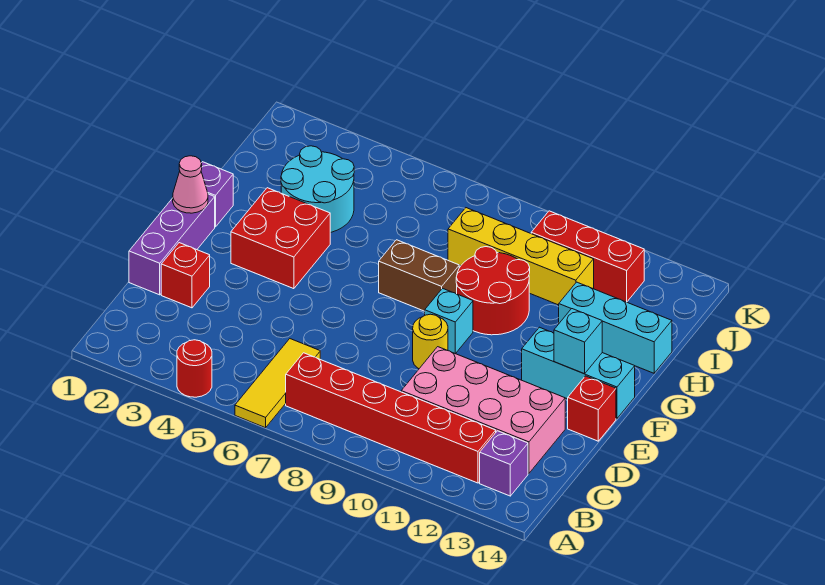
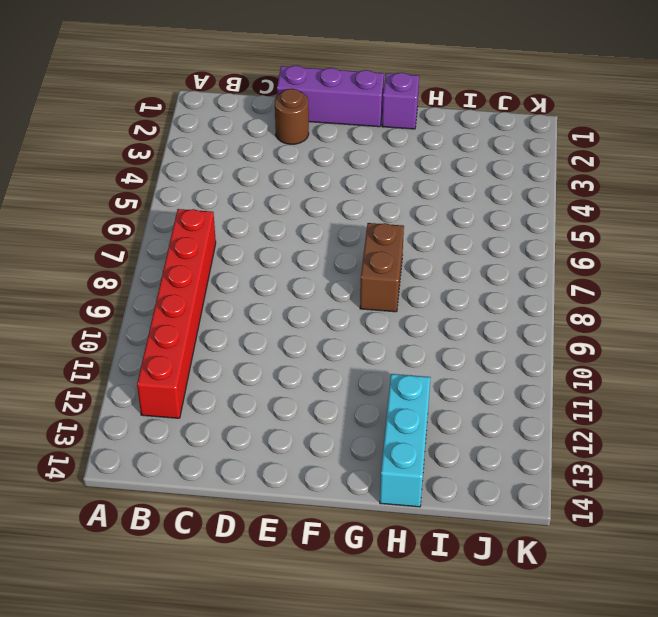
brown round brick D2 level 1 -> red brick D2 level 1
none -> red round brick A4 level 1
none -> yellow tile A6:C6 level 1
none -> purple brick B13 level 1

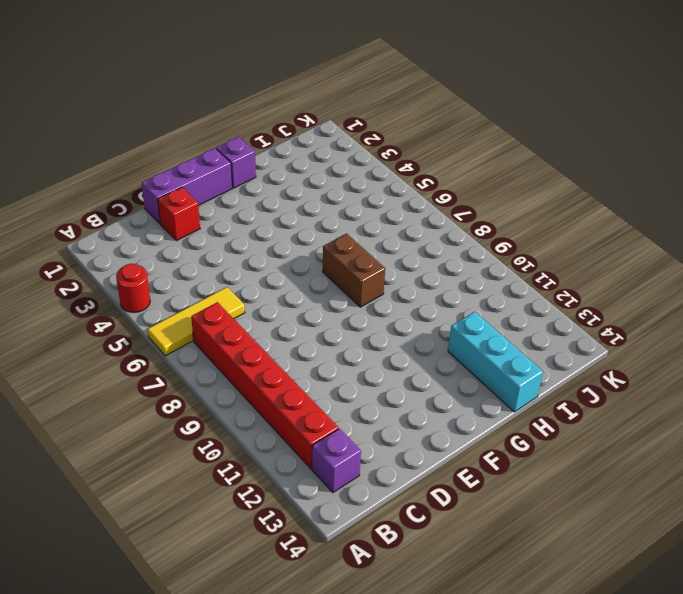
none -> pink brick C10:D13 level 1
none -> yellow round brick E9 level 1
none -> red brick E14 level 1

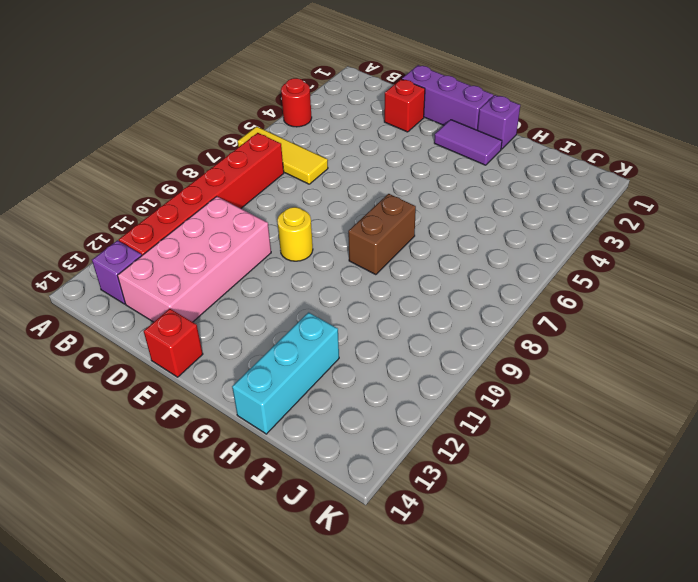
purple tile F2:G2 level 1 -> none
none -> red brick F3:G4 level 1
none -> cyan brick F9 level 1
none -> cyan brick F12:F14 level 1

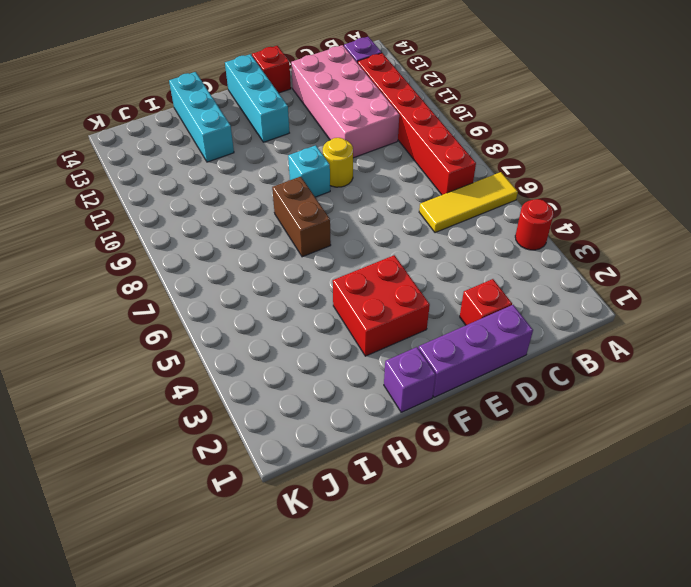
none -> red round brick G9:H10 level 1
none -> cyan round brick H3:I4 level 1
none -> yellow brick I8:I11 level 1

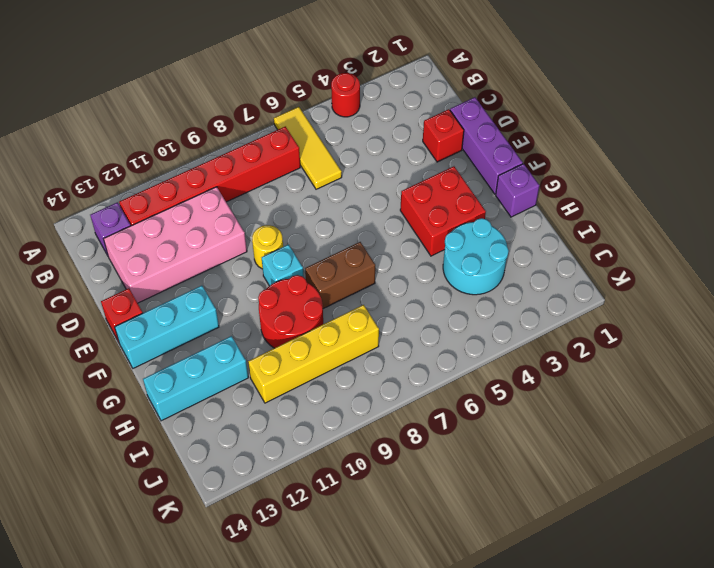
none -> red brick J10:J12 level 1
none -> pink cone F1 level 2
none -> cyan brick F13 level 2

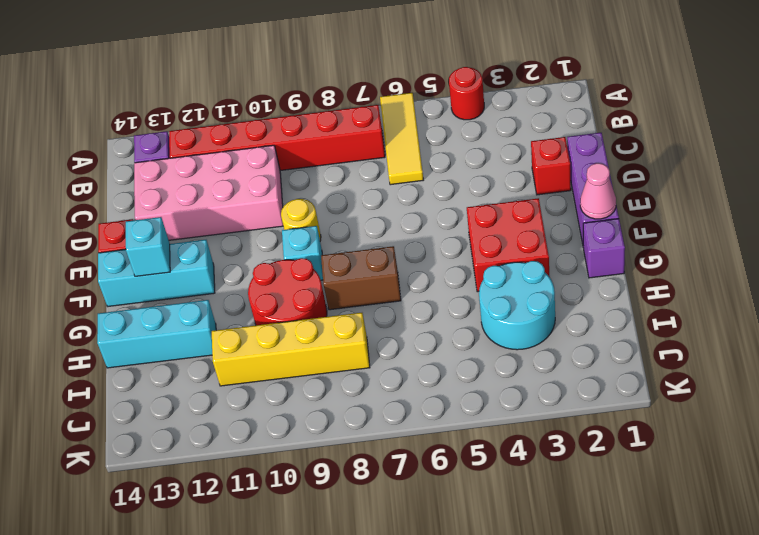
none -> red brick J10:J12 level 1

